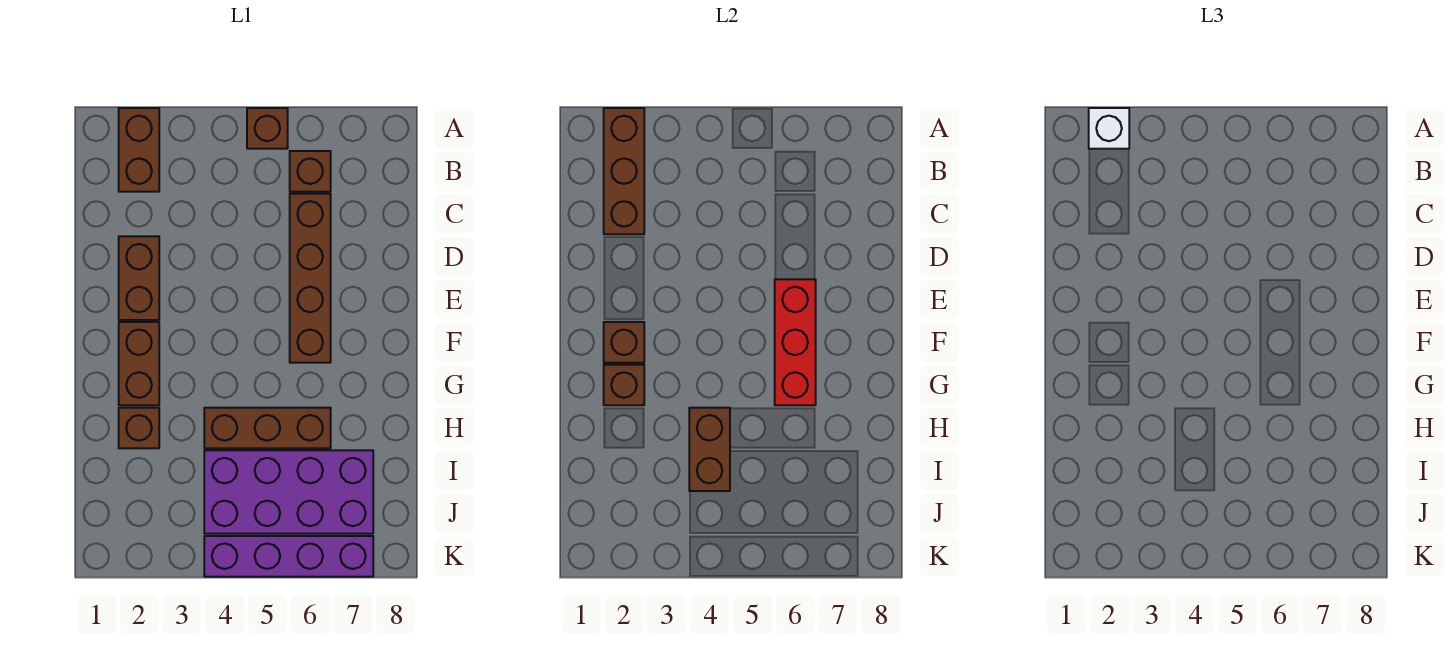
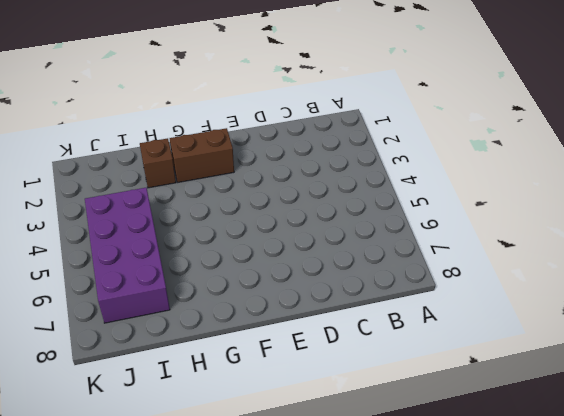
none -> brown brick A2:B2 level 1
none -> brown brick A5 level 1
none -> brown brick B6 level 1

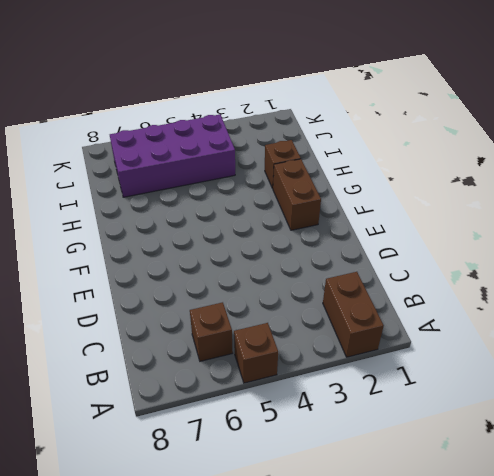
none -> brown brick C6:F6 level 1
none -> brown brick D2:E2 level 1
none -> brown brick H4:H6 level 1

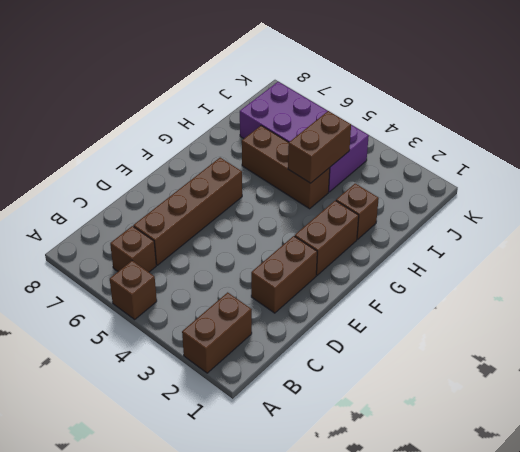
none -> purple brick K4:K7 level 1
none -> brown brick A2:C2 level 2
none -> red brick E6:G6 level 2

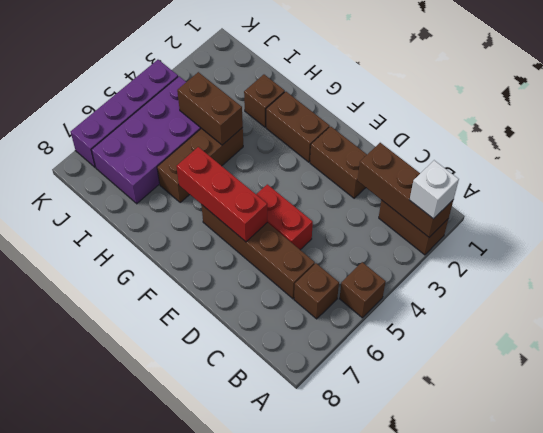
red brick D5:E5 level 1 -> none
none -> brown brick F2 level 2
none -> brown brick G2 level 2

